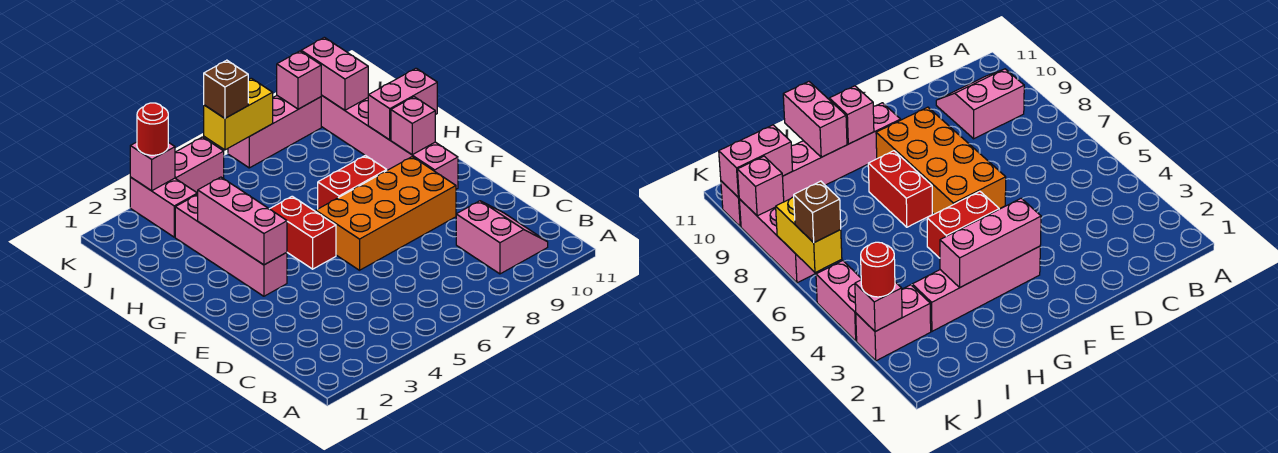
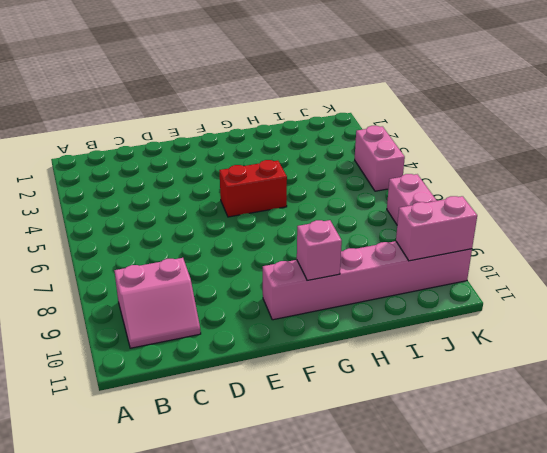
none -> orange brick E6:F9 level 1
none -> pink brick F3:I3 level 1
none -> red brick G7:G8 level 1

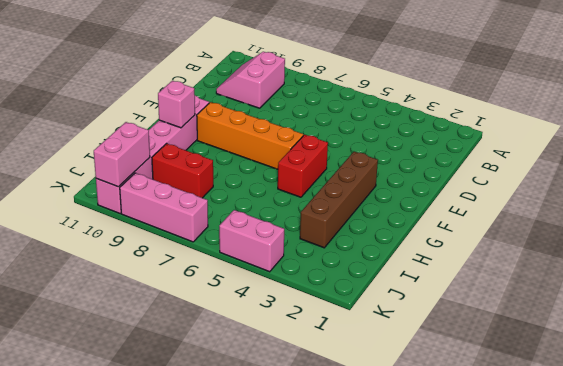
brown brick F3:I3 level 1 -> pink brick F3:I3 level 1
orange brick F6:F9 level 1 -> orange brick E6:F9 level 1
red brick I8:I9 level 1 -> red brick G7:G8 level 1
none -> pink brick J3:K3 level 1
none -> pink brick F3:H3 level 2
none -> pink brick H10:H11 level 2

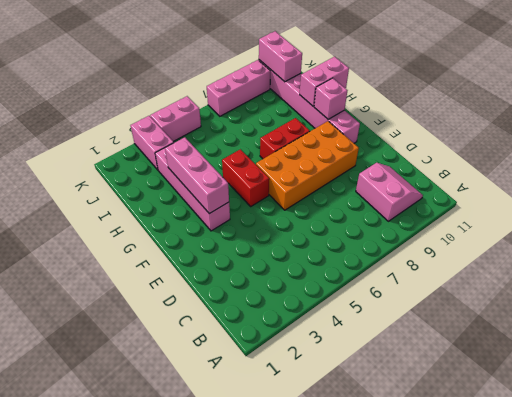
none -> pink brick K3 level 2
none -> yellow brick K6:K7 level 2
none -> pink brick K9 level 2

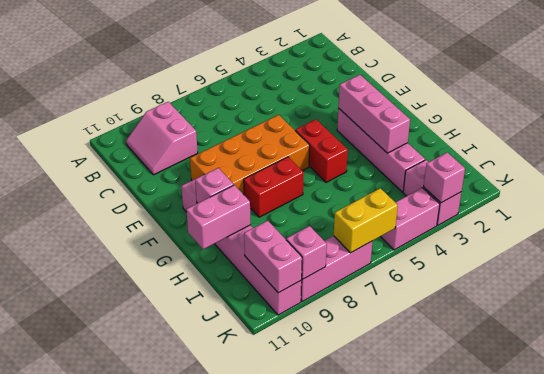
none -> red round brick K3 level 3
none -> brown brick K6 level 3

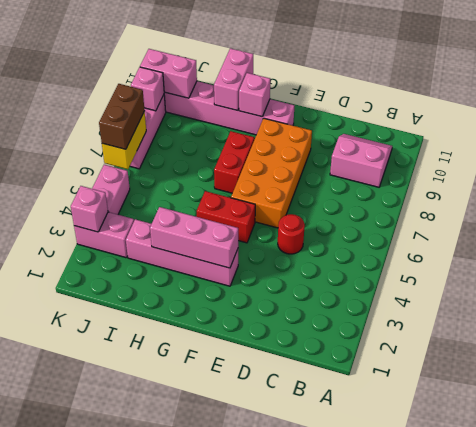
red round brick D5 level 1 -> red round brick K3 level 3
brown brick K6:K7 level 3 -> brown brick K6 level 3

